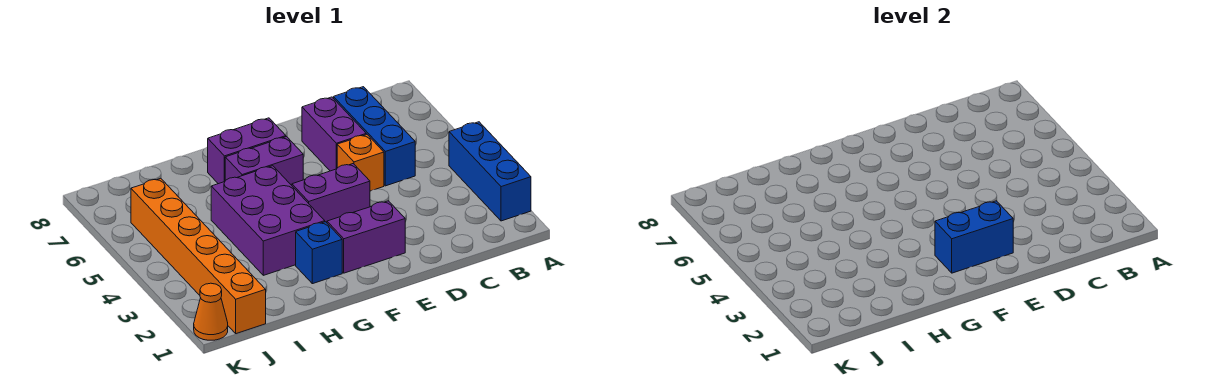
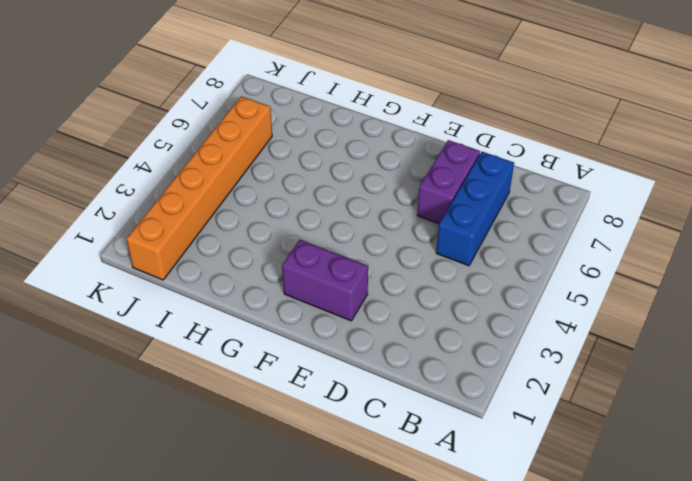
none -> blue brick A2:A4 level 1
none -> orange brick D5 level 1
none -> purple brick E4:F4 level 1

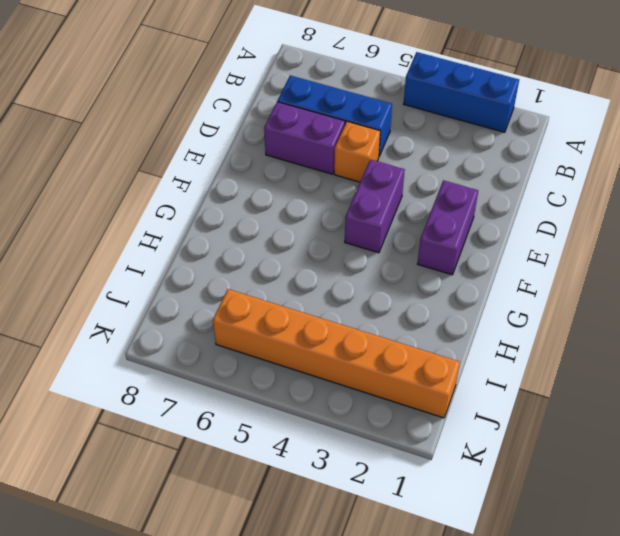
none -> purple brick F6:G6 level 1
none -> purple brick F7:G7 level 1
none -> blue brick G2 level 1

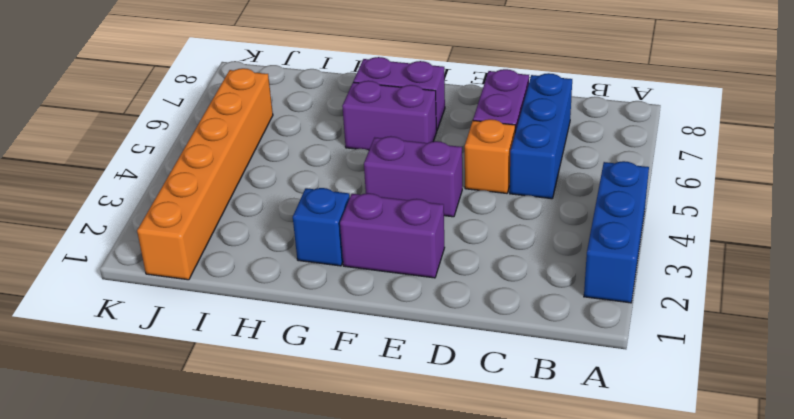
none -> purple brick G3:H5 level 1
none -> orange cone K1 level 1
none -> blue brick E2:F2 level 2

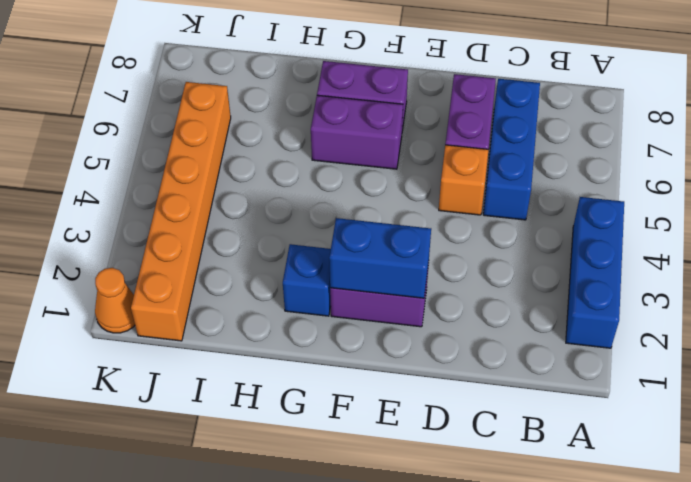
none -> purple brick E4:F4 level 1
none -> purple brick G3:H5 level 1

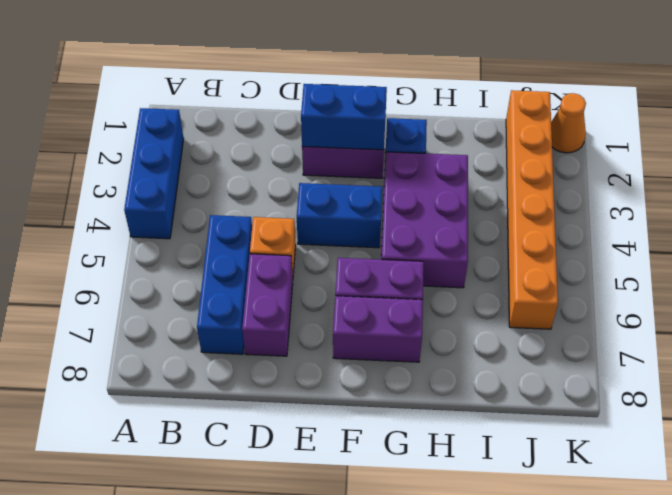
blue brick E4:F4 level 1 -> purple brick E4:F4 level 1

